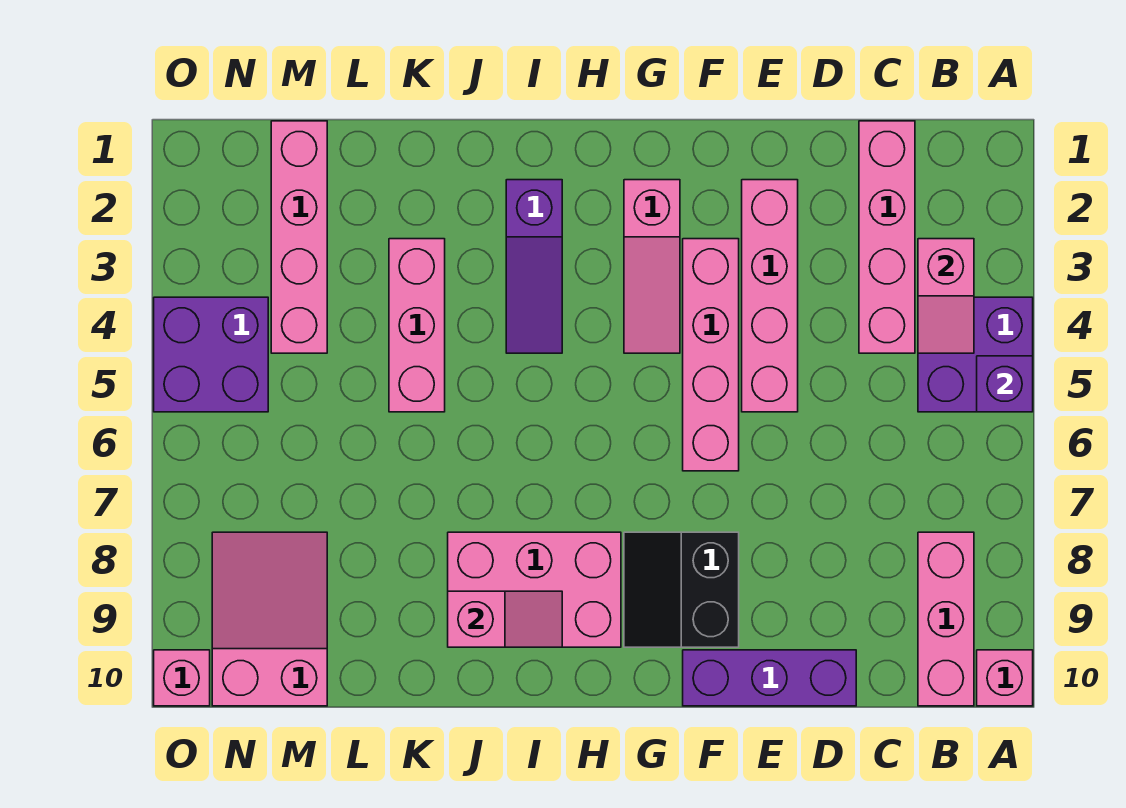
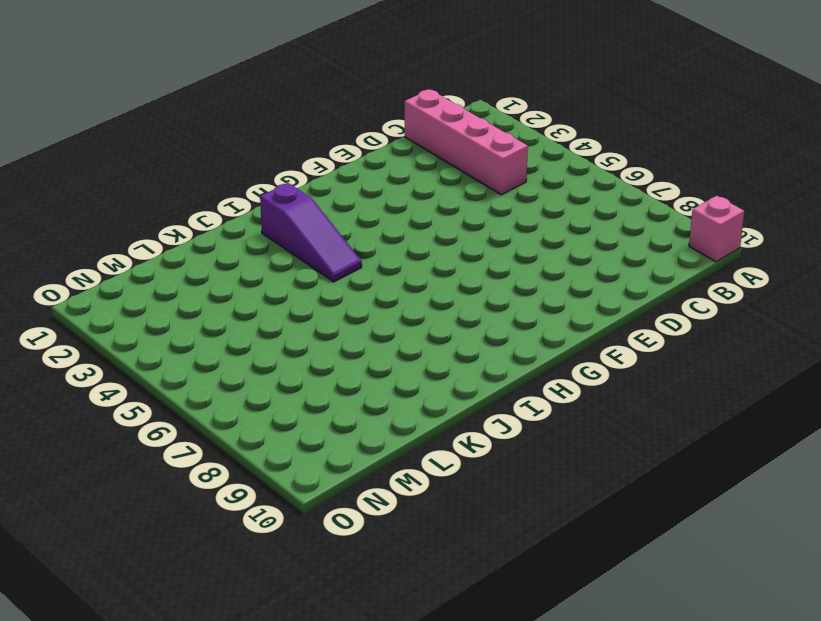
none -> purple brick A4:B5 level 1
none -> pink brick B8:B10 level 1
none -> purple brick D10:F10 level 1

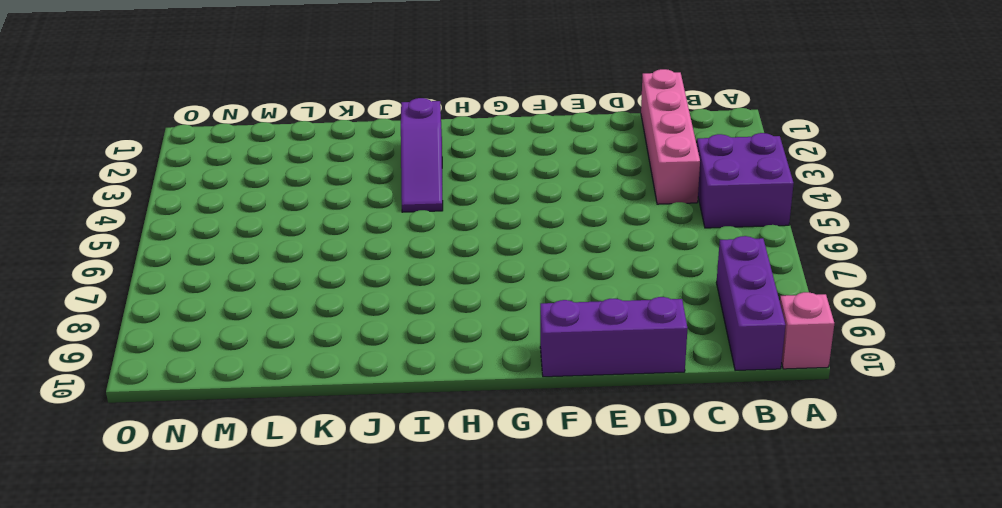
purple brick B8:B10 level 1 -> pink brick B8:B10 level 1
none -> pink brick E2:E5 level 1
none -> pink brick F3:F6 level 1
none -> black slope F8:G9 level 1 top F

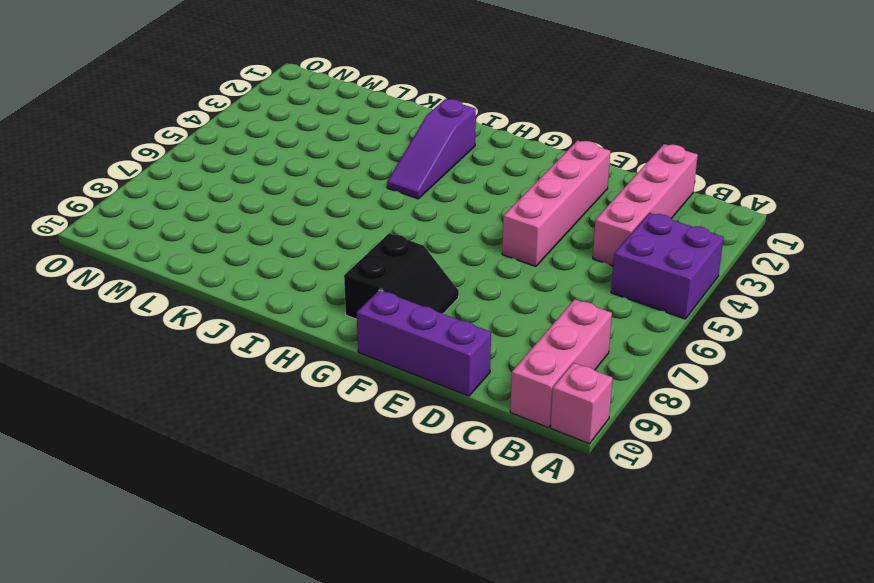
black slope F8:G9 level 1 top G -> black slope F8:G9 level 1 top F
none -> pink brick F3:F6 level 1
none -> pink slope G2:G4 level 1 top 2
none -> pink brick H8:J9 level 1

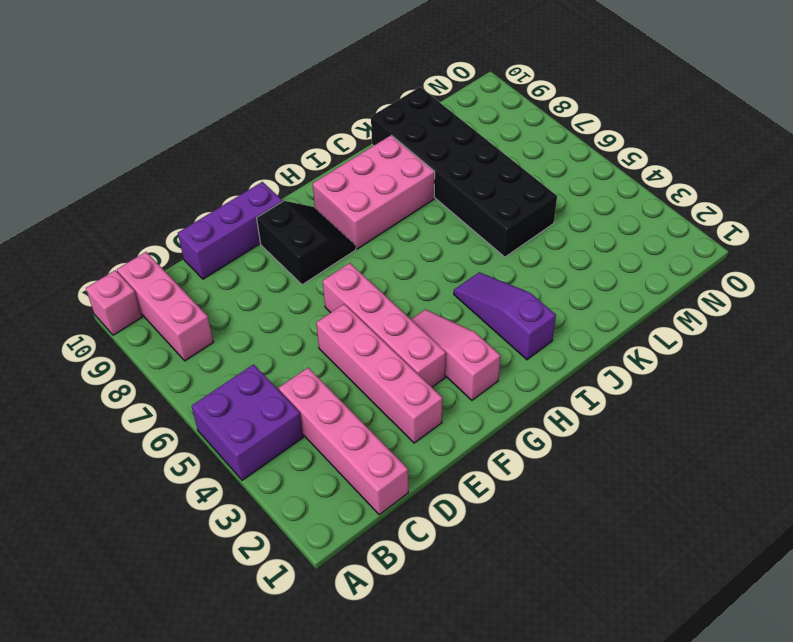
black brick K5:L10 level 1 -> pink brick K3:K5 level 1
none -> pink brick M1:M4 level 1
none -> pink slope M8:N10 level 1 top 10
none -> purple brick N4:O5 level 1

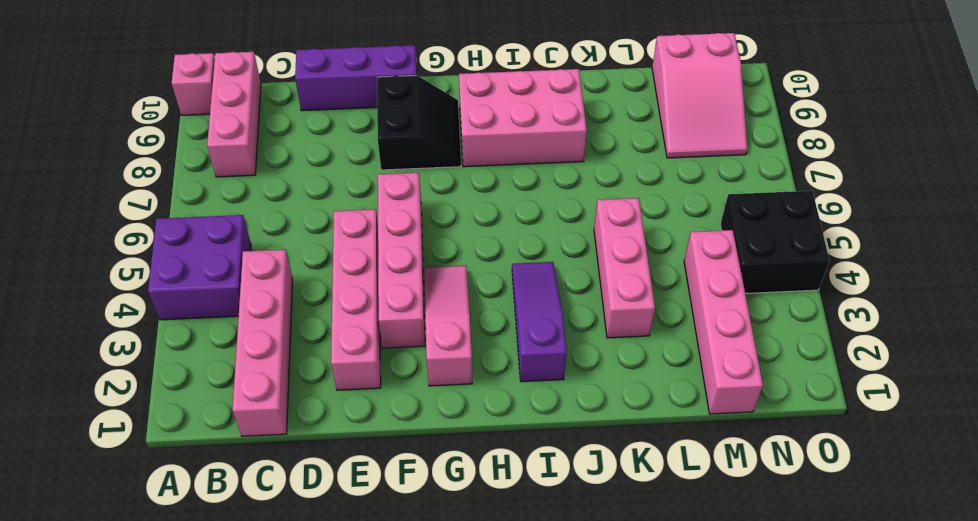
black brick N4:O5 level 1 -> purple brick N4:O5 level 1
none -> pink brick O10 level 1
none -> purple brick A5 level 2
none -> pink slope B3:B4 level 2 top 3

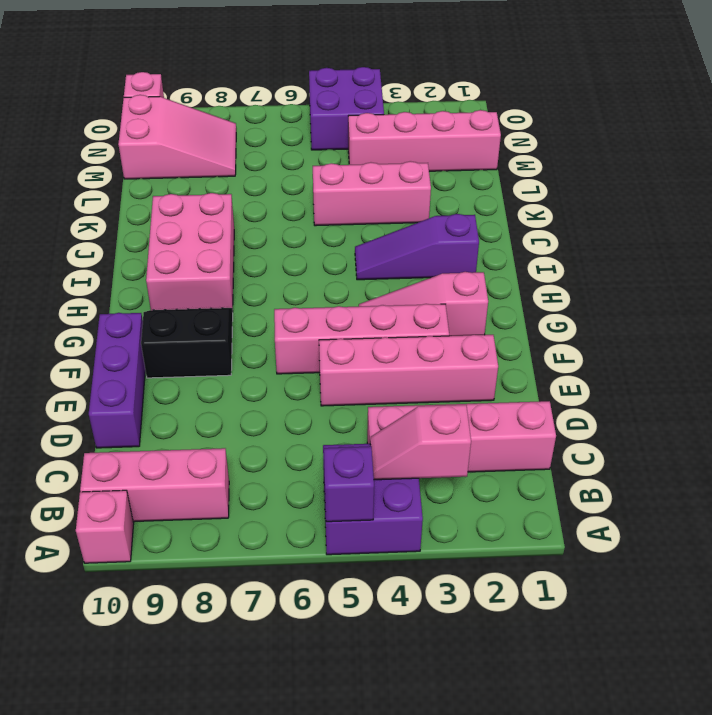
none -> pink slope I9:J9 level 2 top J

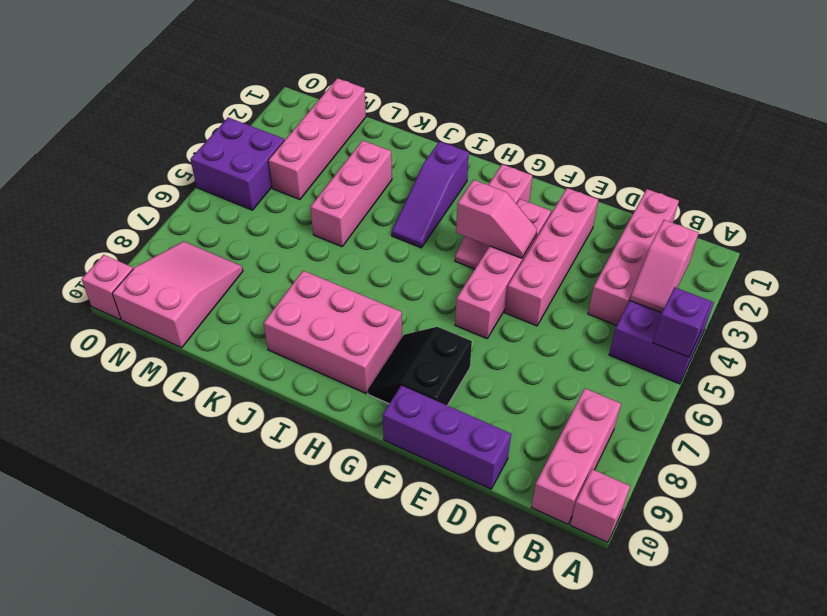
pink slope F4:G4 level 2 top G -> pink slope I9:J9 level 2 top J

